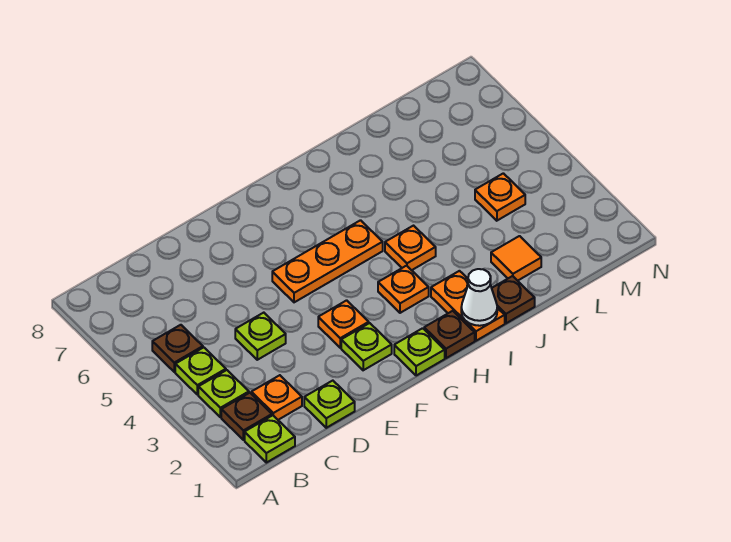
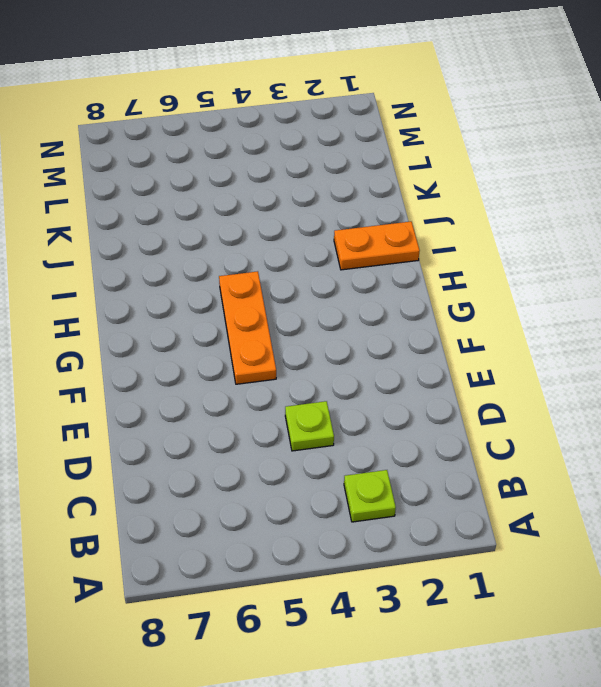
none -> lime plate B1 level 1
none -> brown plate B2 level 1
none -> lime plate B4 level 1

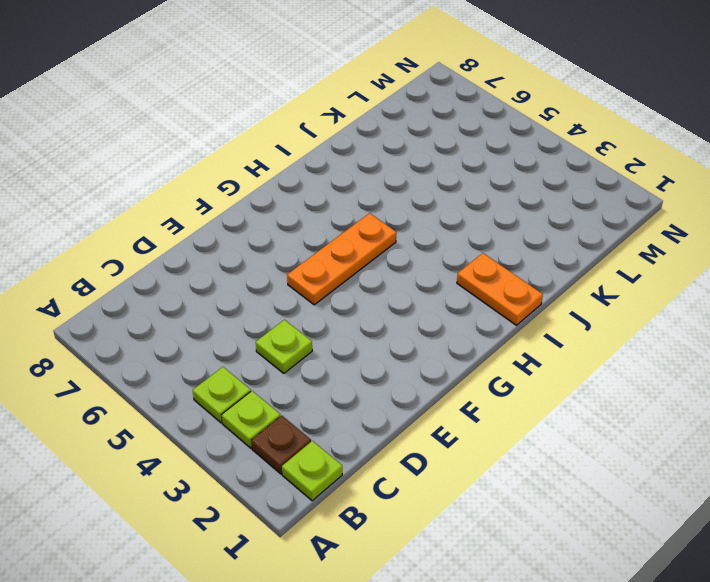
none -> brown plate B5 level 1
none -> orange plate C2 level 1
none -> lime plate D1 level 1

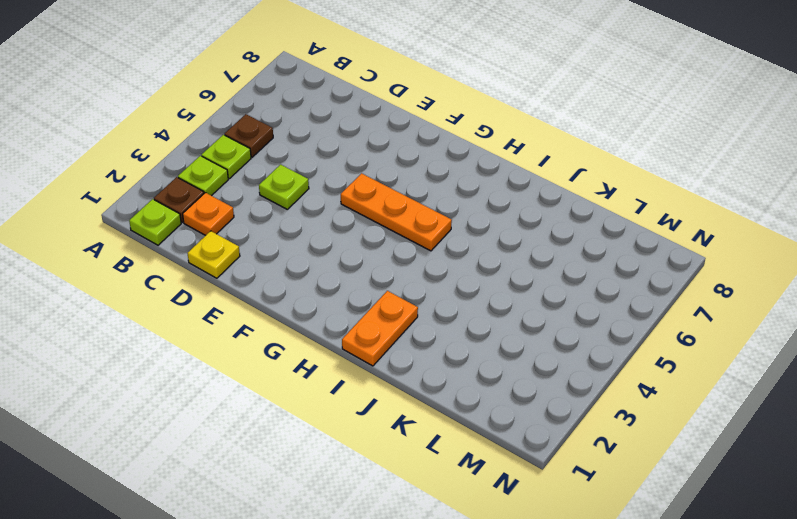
yellow plate D1 level 1 -> lime plate D1 level 1
none -> lime plate F2 level 1
none -> orange plate F3 level 1
none -> lime plate G1 level 1

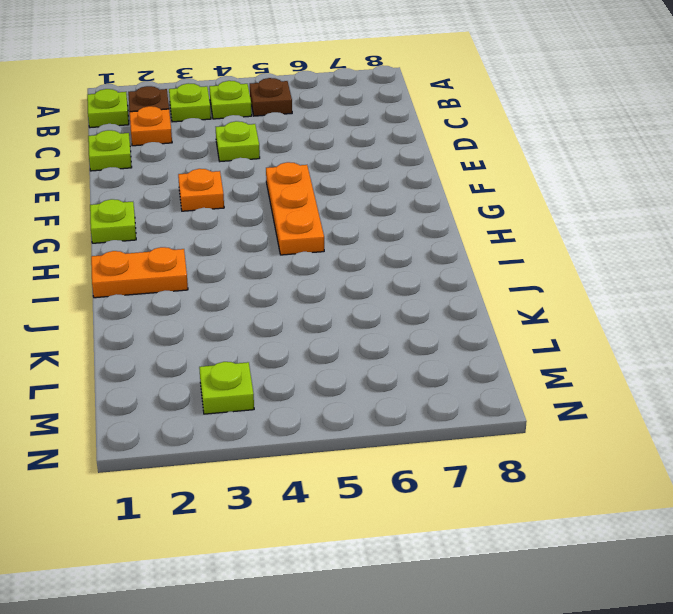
lime plate M3 level 1 -> lime plate F2 level 1
none -> brown plate H1 level 1
none -> orange plate H3 level 1
none -> orange plate I4 level 1

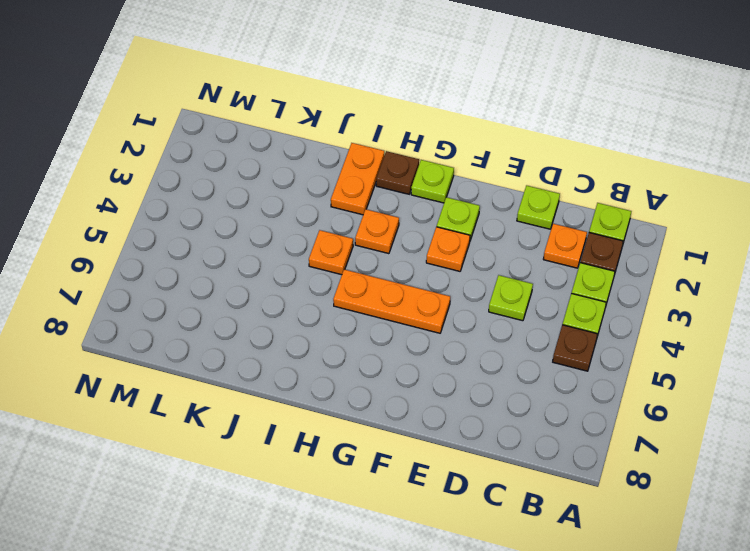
none -> brown plate J1 level 1
none -> orange tile K2 level 1
none -> orange plate L4 level 1

